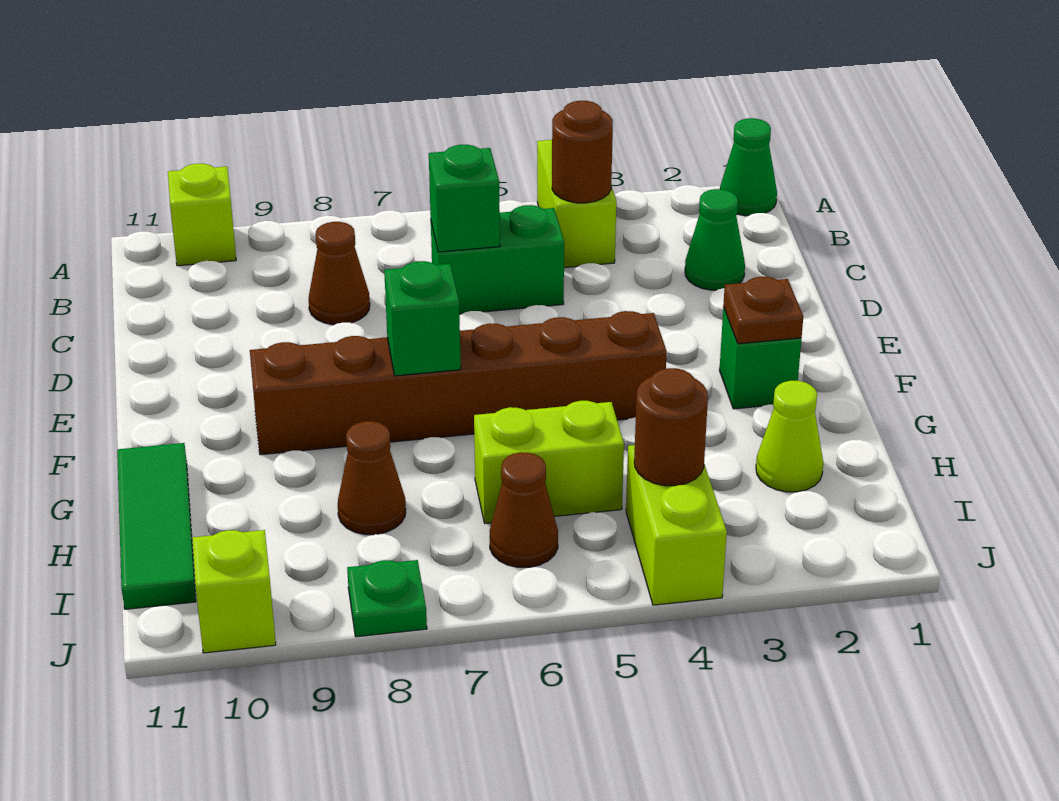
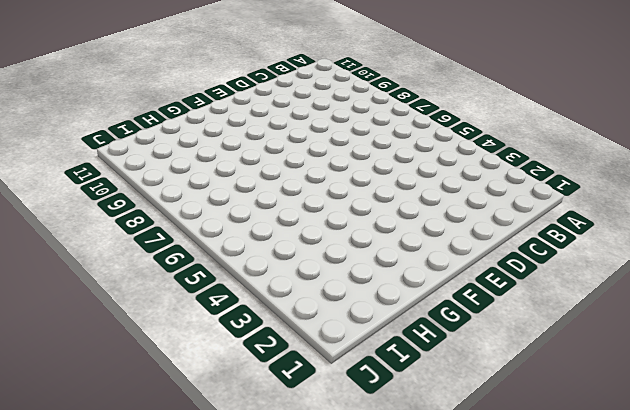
none -> green cone A1 level 1
none -> lime brick A4:B4 level 1
none -> lime brick A10 level 1

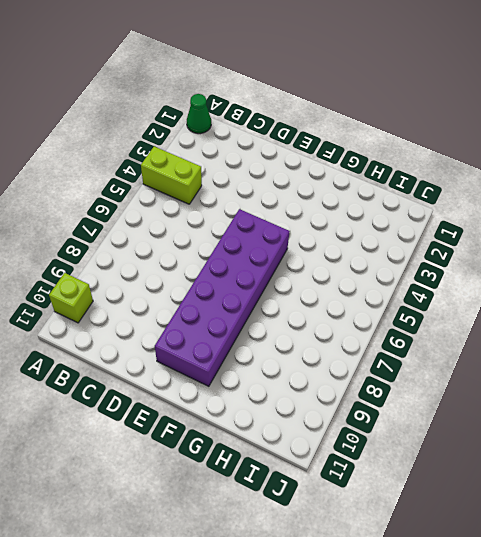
purple brick E5:F10 level 1 -> brown brick F4:F9 level 1
none -> green cone C2 level 1
none -> green brick C5:C6 level 1
none -> brown cone C8 level 1

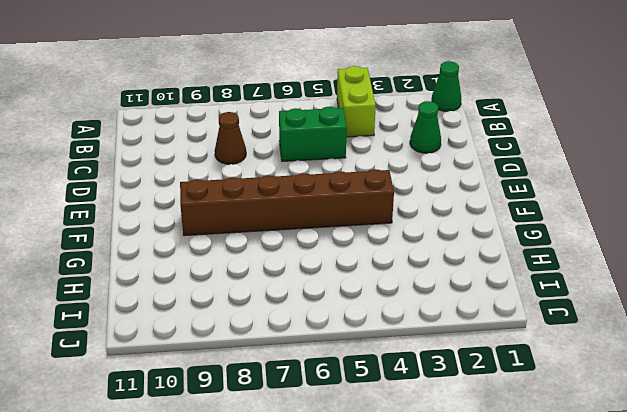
none -> lime brick A10 level 1
none -> green brick F2 level 1
none -> green tile G11:I11 level 1

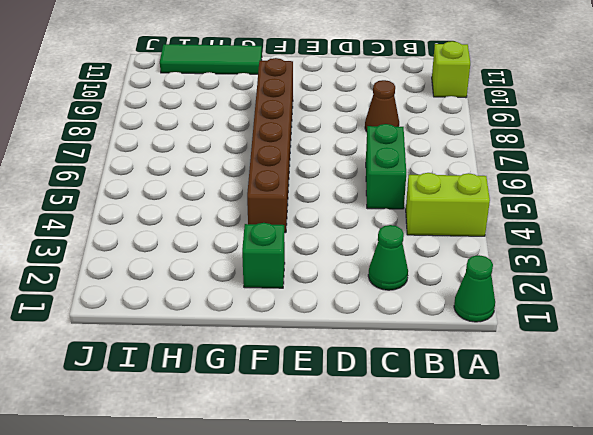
none -> lime cone H2 level 1
none -> lime brick H5:H6 level 1
none -> brown cone H8 level 1

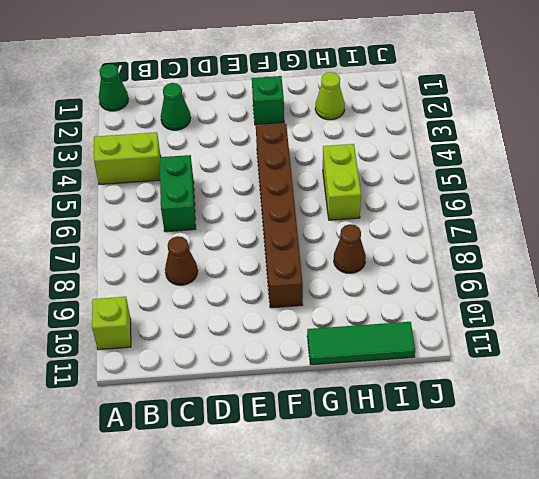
none -> lime brick I4:J4 level 1
none -> brown cone I6 level 1
none -> green plate J8 level 1

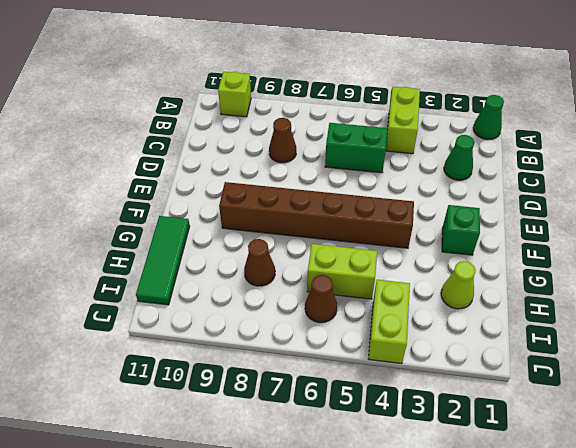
none -> green plate J8 level 1
none -> lime brick J10 level 1
none -> brown round brick B4 level 2

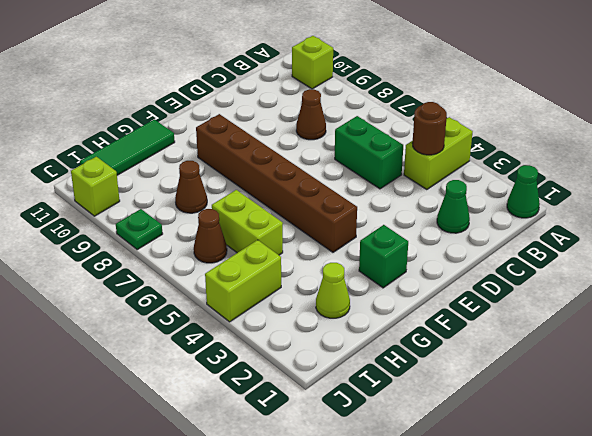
none -> green brick C6 level 2
none -> brown plate F2 level 2
none -> green brick F7 level 2

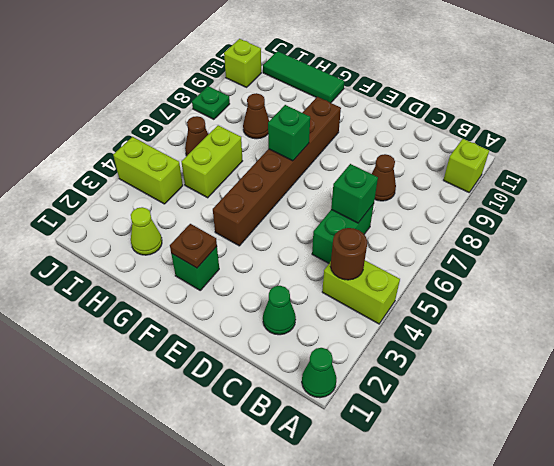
none -> brown round brick I4 level 2

